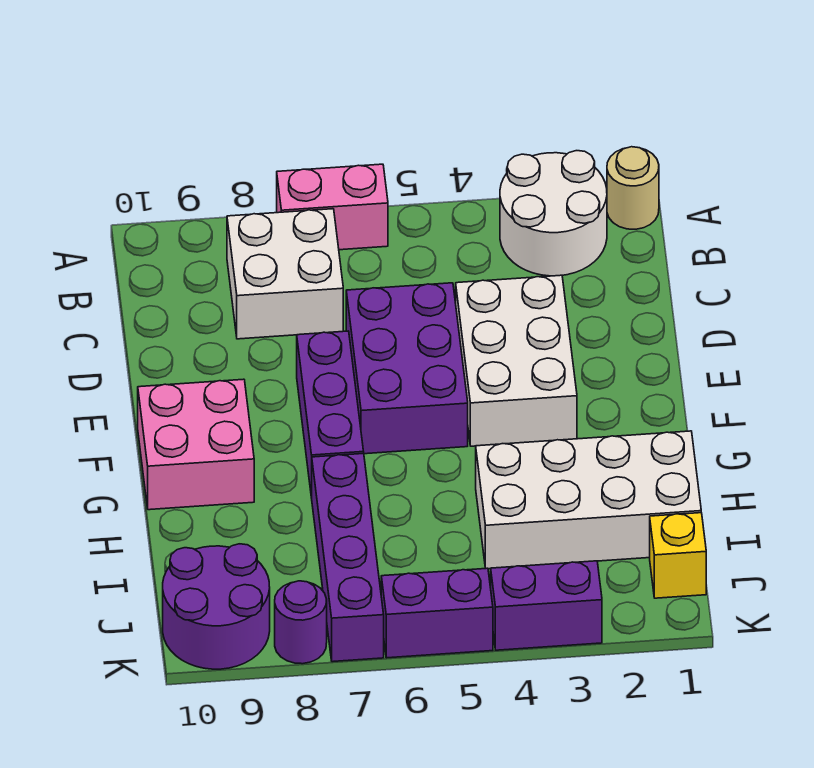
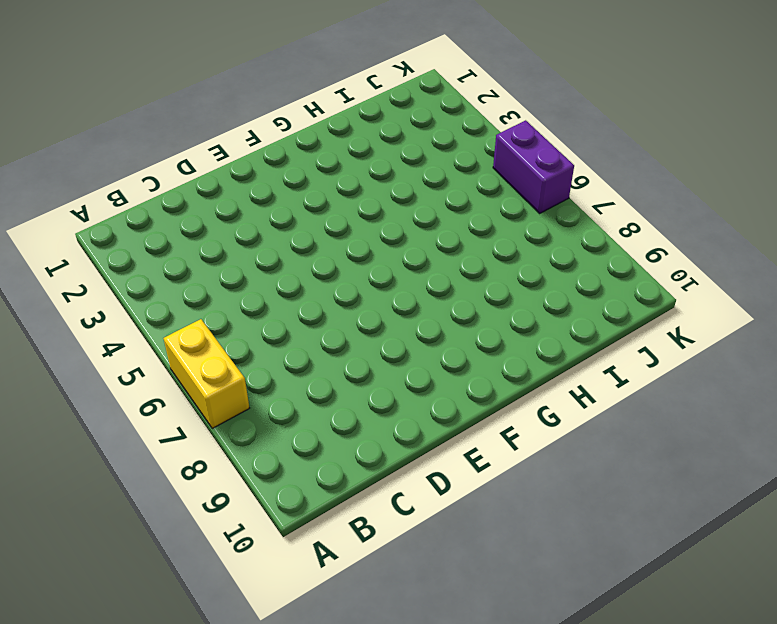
yellow brick A6:A7 level 1 -> pink brick A6:A7 level 1
none -> tan round brick A1 level 1
none -> white round brick A2:B3 level 1
none -> white brick B7:C8 level 1

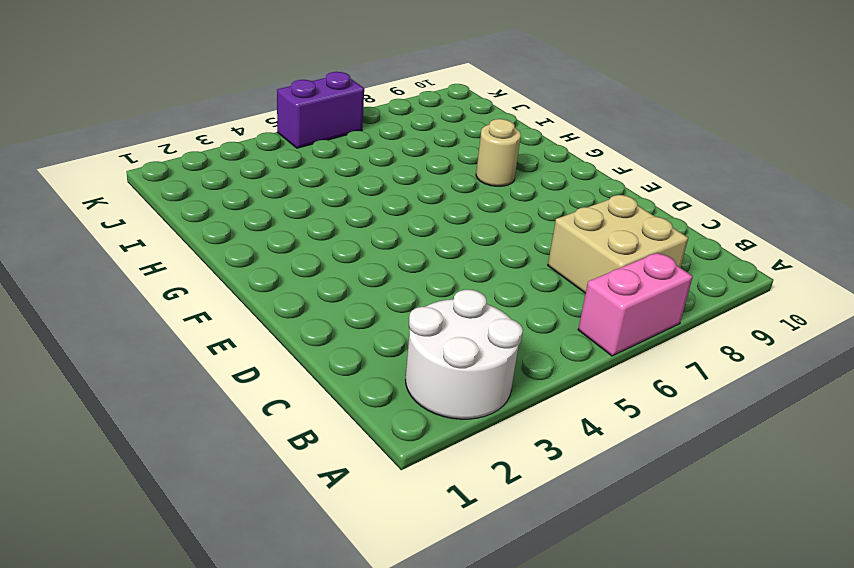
tan brick B7:C8 level 1 -> white brick B7:C8 level 1
tan round brick G8 level 1 -> tan round brick A1 level 1
none -> white brick D3:F4 level 1
none -> purple brick D5:F6 level 1
none -> purple brick E7:G7 level 1

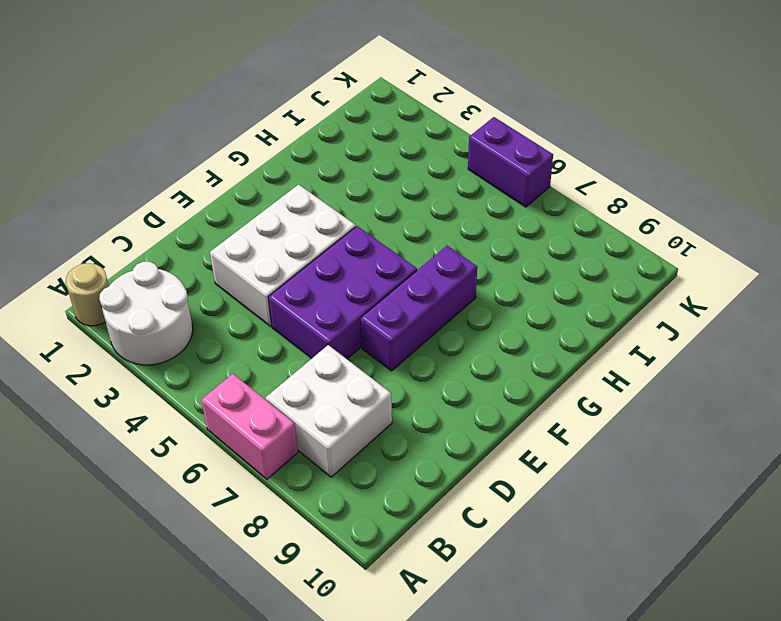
none -> pink brick F9:G10 level 1
none -> white brick H1:I4 level 1
none -> purple brick H7:K7 level 1

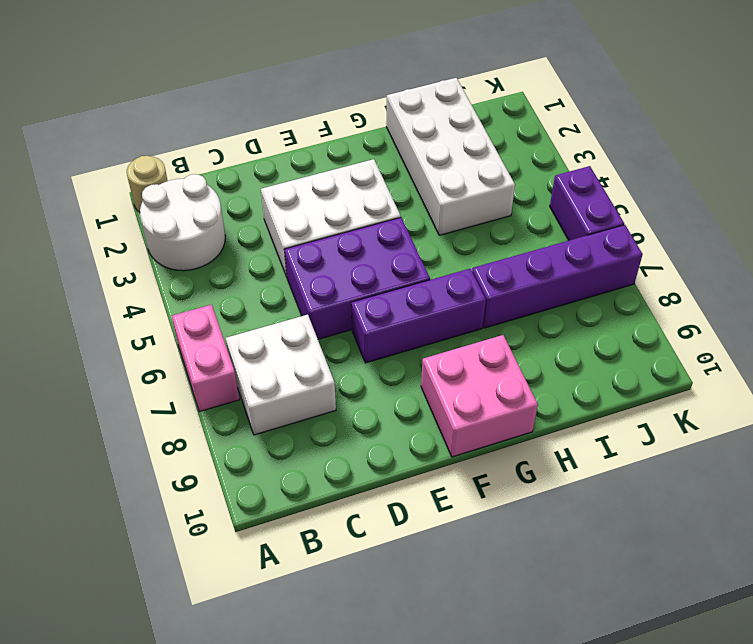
none -> yellow brick J1 level 1
none -> purple round brick J9:K10 level 1
none -> purple brick K3:K4 level 1

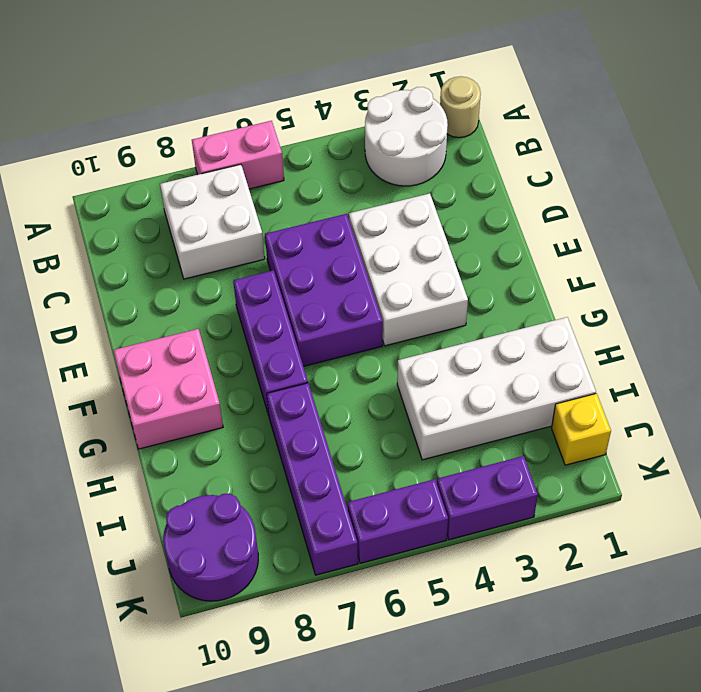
none -> purple round brick K8 level 1

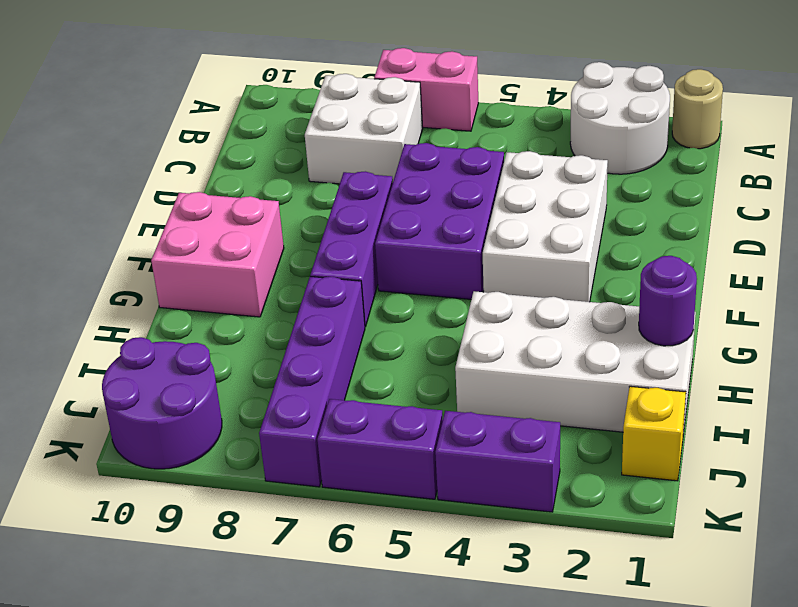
purple round brick H1 level 2 -> purple round brick K8 level 1

